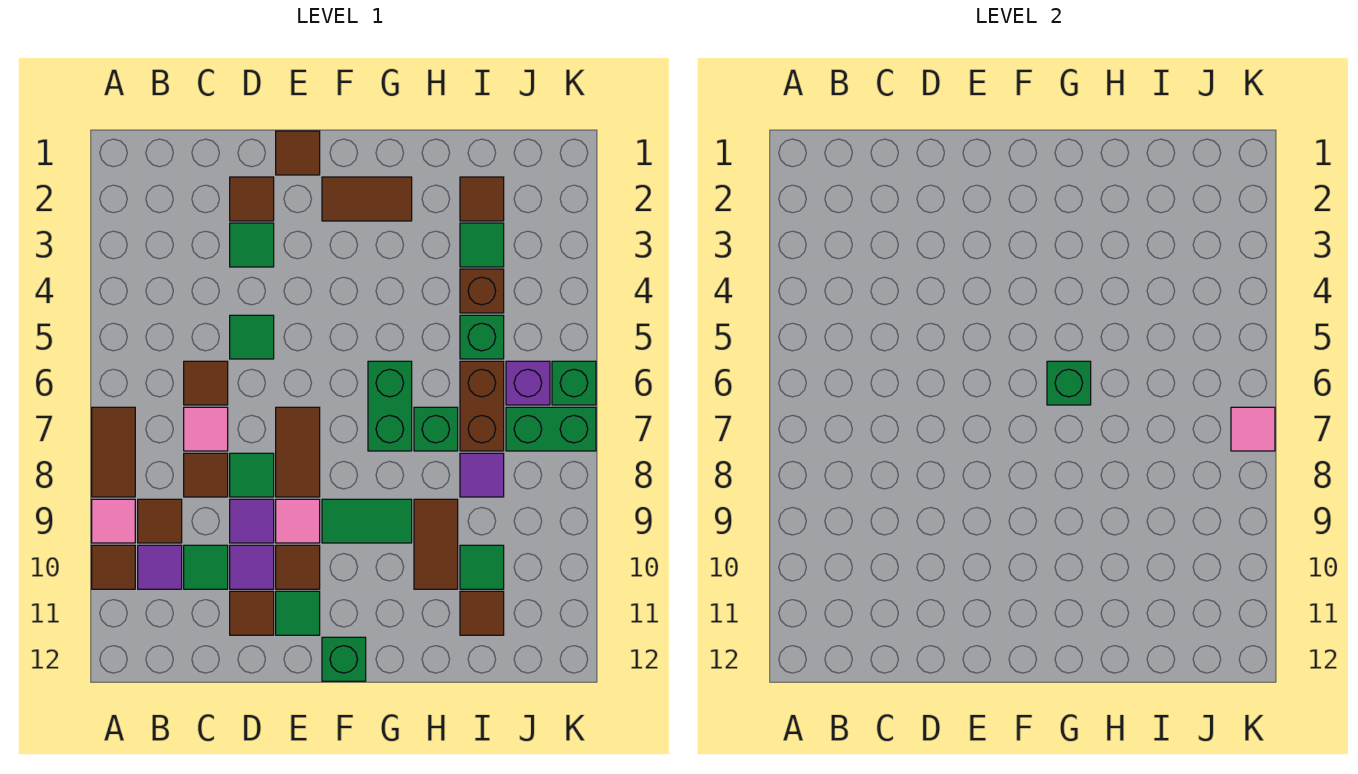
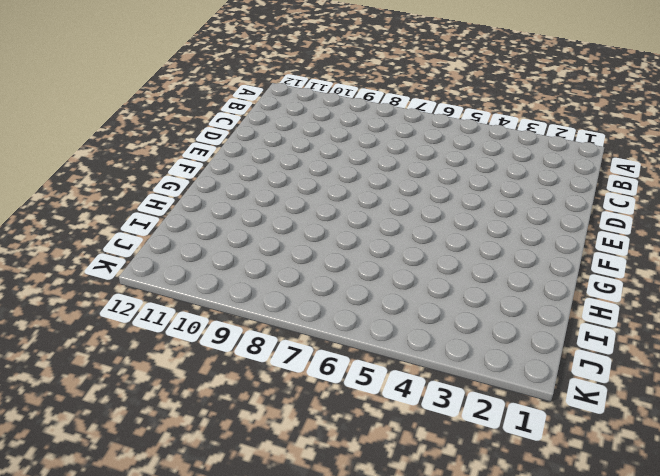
none -> brown tile A7:A8 level 1
none -> pink tile A9 level 1
none -> brown tile A10 level 1
none -> brown tile B9 level 1

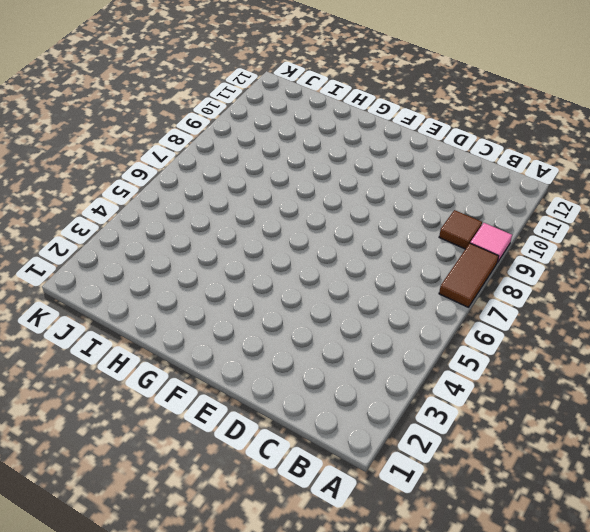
none -> brown tile A10 level 1
none -> purple tile B10 level 1
none -> brown tile C6 level 1
none -> pink tile C7 level 1

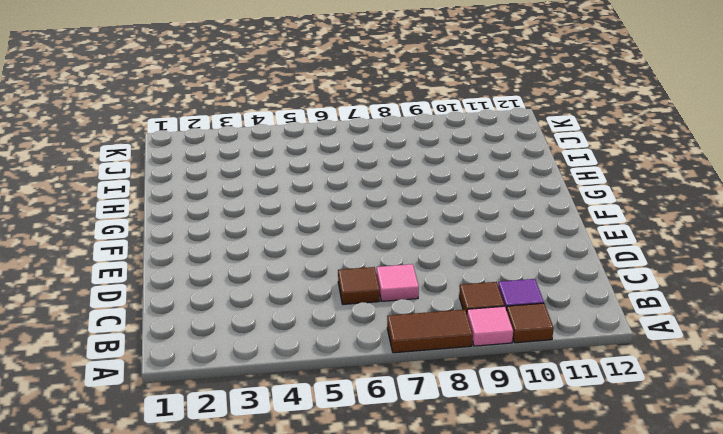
none -> brown tile C8 level 1
none -> green tile C10 level 1
none -> brown tile D2 level 1
none -> green tile D3 level 1

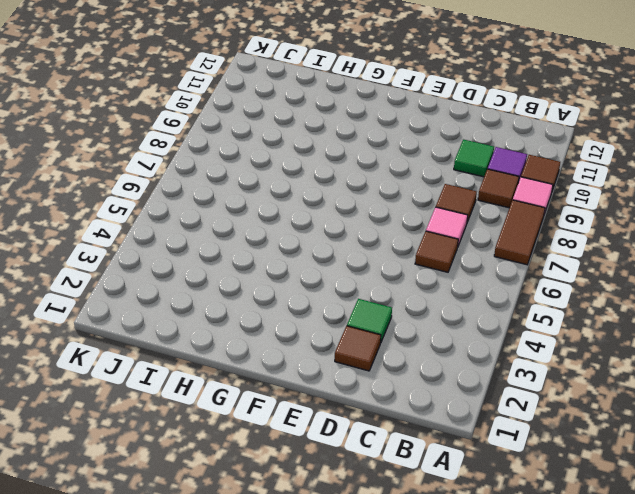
none -> green tile D5 level 1
none -> green tile D8 level 1
none -> purple tile D9 level 1
none -> purple tile D10 level 1

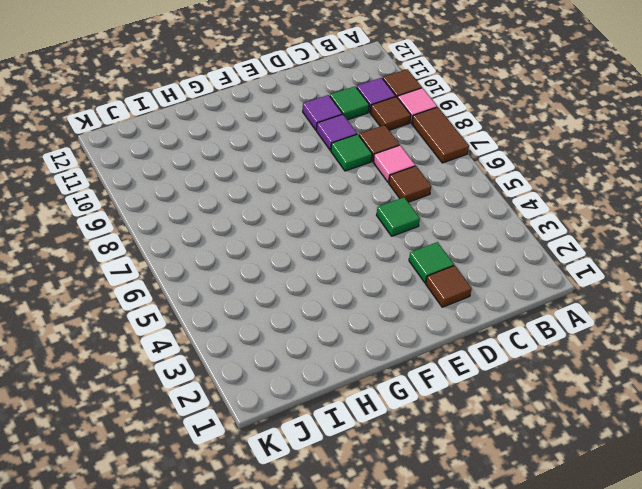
none -> brown tile D11 level 1
none -> brown tile E1 level 1
none -> brown tile E7:E8 level 1
none -> pink tile E9 level 1

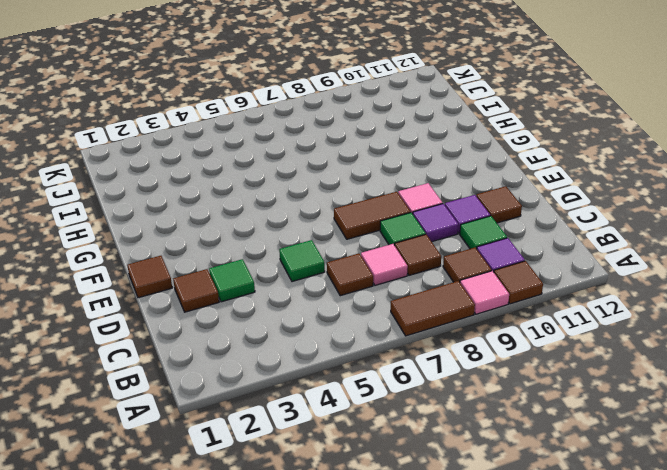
none -> brown tile E10 level 1
none -> green tile E11 level 1
none -> brown tile F2:G2 level 1
none -> green tile F9:G9 level 1

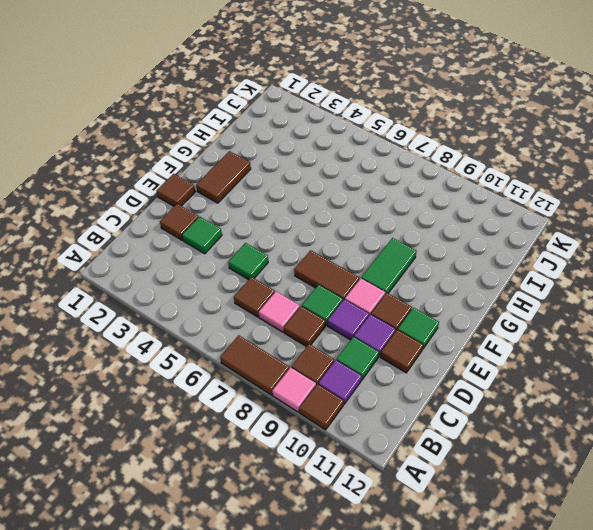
none -> green brick F12 level 1
none -> green brick G6:G7 level 1
none -> green brick H7 level 1
none -> brown tile H9:H10 level 1

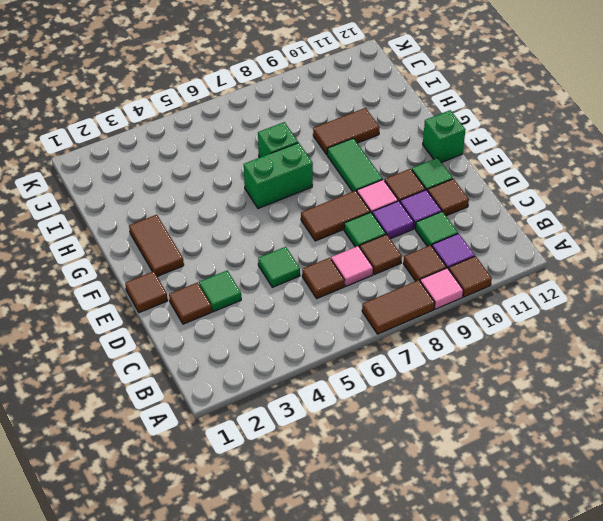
none -> brown tile I2 level 1
none -> green tile I3 level 1
none -> brown brick I4 level 1
none -> green brick I5 level 1

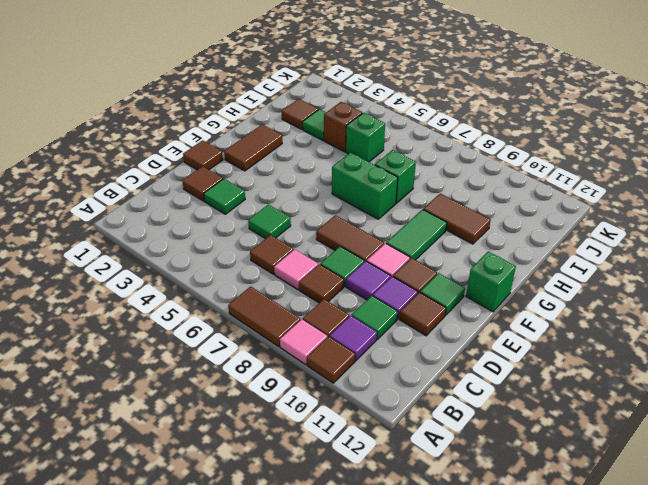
none -> brown brick I6:I7 level 1
none -> purple tile I8 level 1
none -> green tile I10 level 1
none -> brown tile I11 level 1

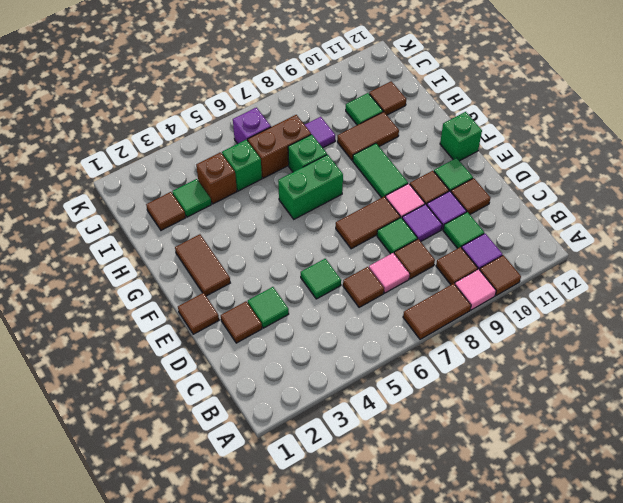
none -> green brick J7:K7 level 1
none -> green brick K6 level 1
none -> green brick G6 level 2
none -> pink tile K7 level 2

